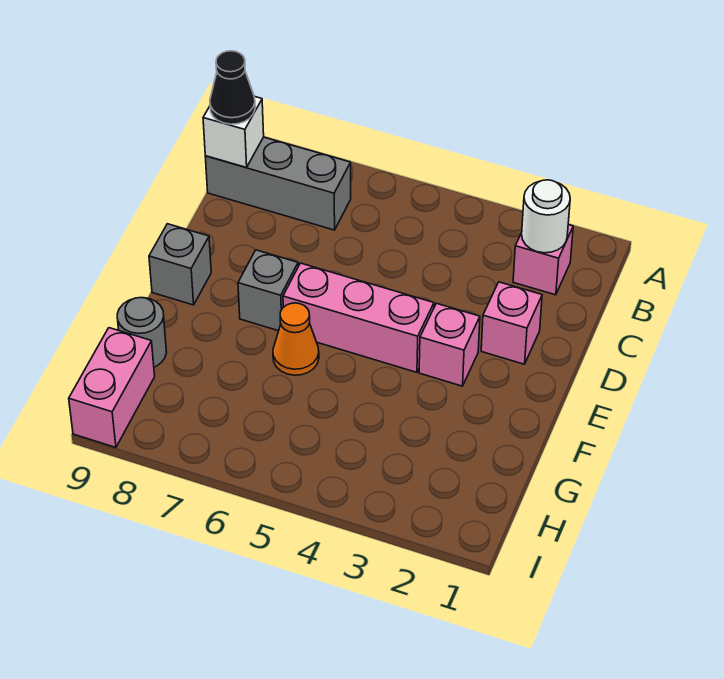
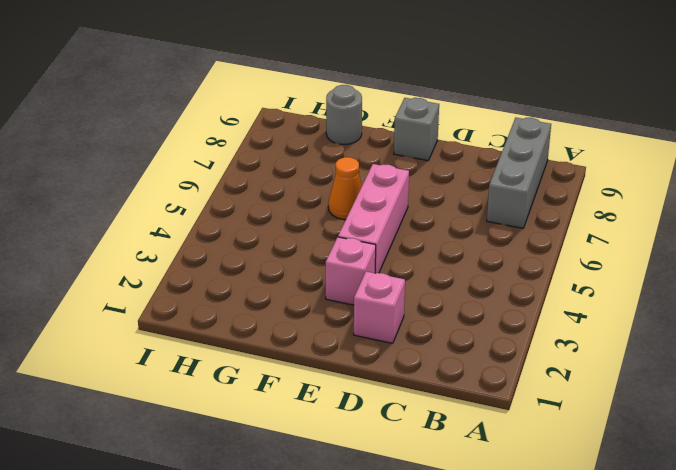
none -> pink brick B2 level 1
none -> grey brick E7 level 1
none -> pink brick H9:I9 level 1

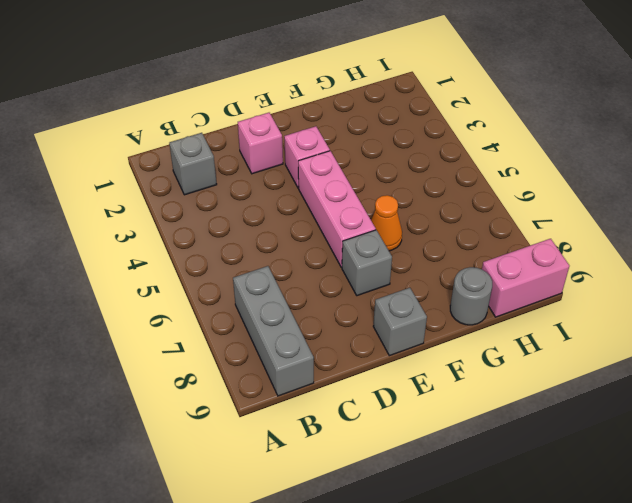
grey brick B2 level 1 -> pink brick B2 level 1
none -> white round brick B2 level 2
none -> white brick B9 level 2
none -> black cone B9 level 3

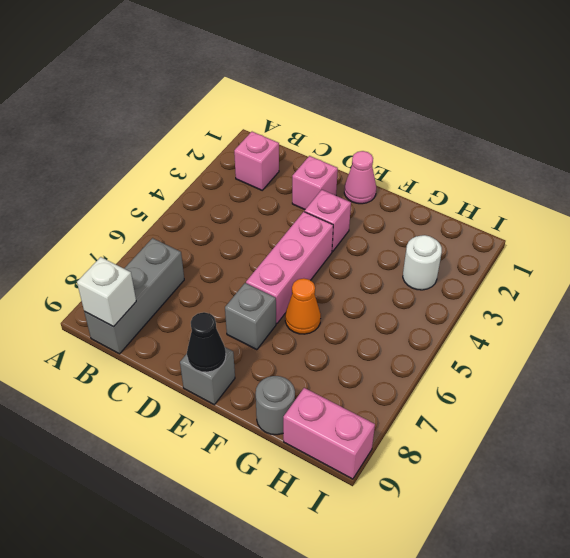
pink cone E1 level 1 -> none
black cone E9 level 2 -> black cone B9 level 3
white round brick H3 level 1 -> white round brick B2 level 2

